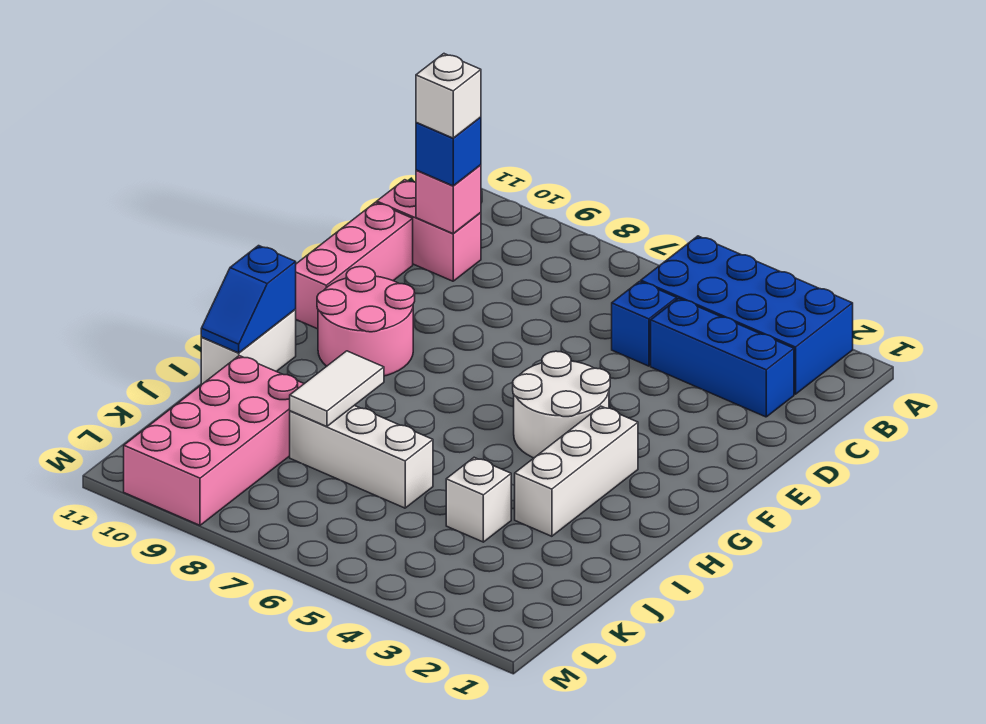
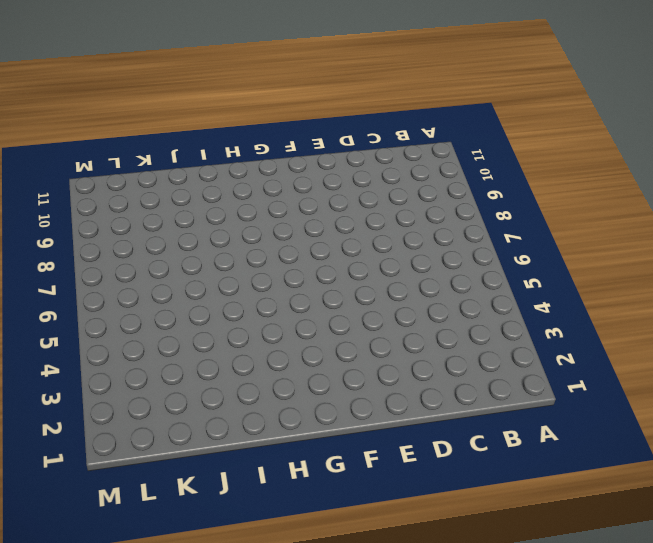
none -> blue brick A2:B5 level 1
none -> blue brick C2:C4 level 1
none -> blue brick C5 level 1

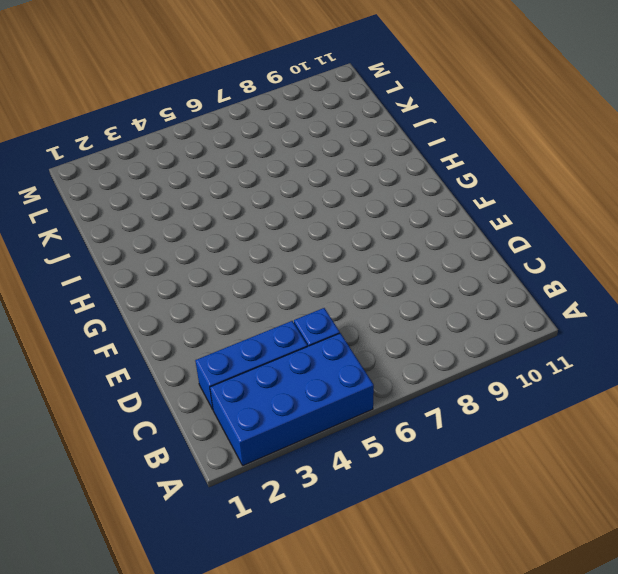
none -> pink brick C10:C11 level 1
none -> pink brick D11:F11 level 1
none -> white round brick F4:G5 level 1

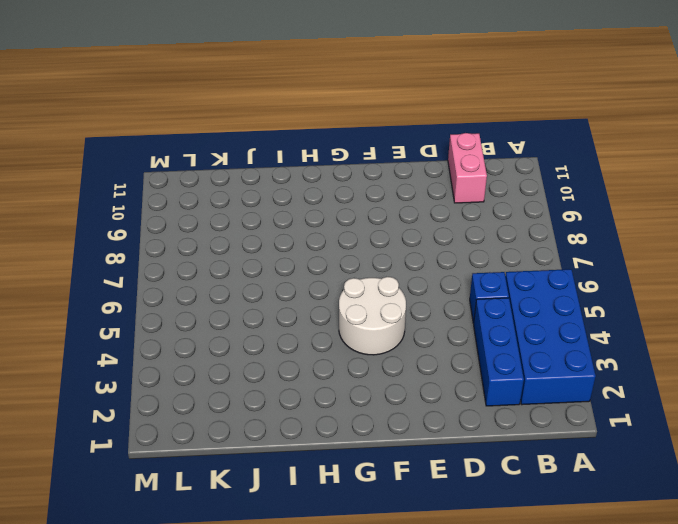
none -> pink brick D11:F11 level 1
none -> pink round brick F9:G10 level 1
none -> white brick G3:I3 level 1

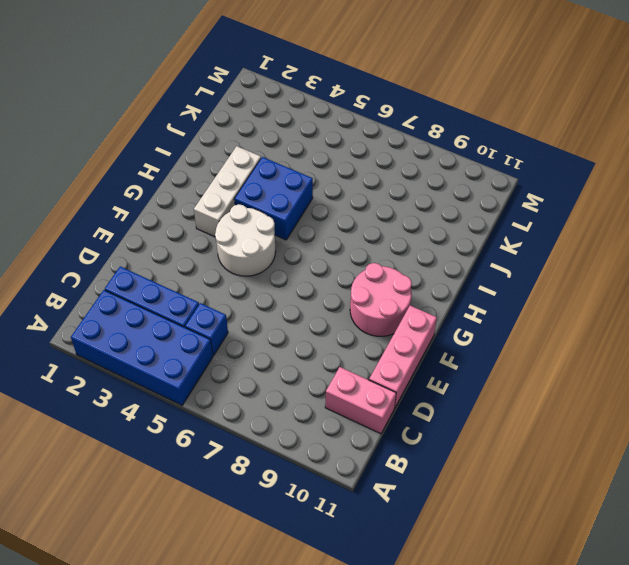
blue brick H4:I5 level 1 -> none
none -> white brick H11:I11 level 1
none -> white brick J4 level 1
none -> white brick J6:J8 level 1

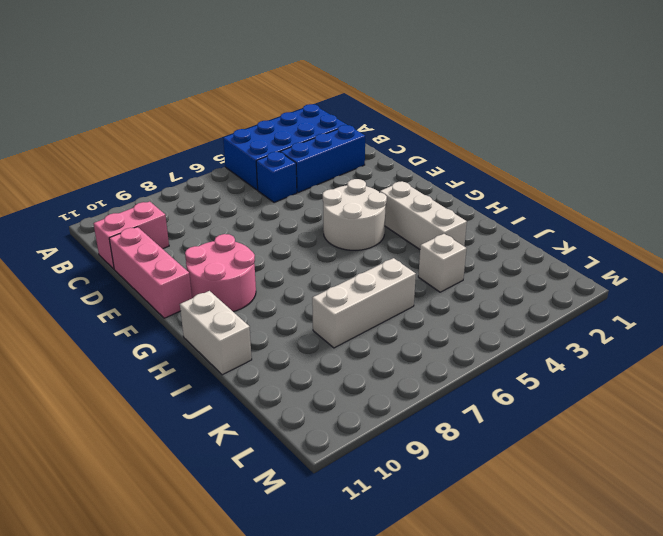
none -> pink brick J9:M10 level 1
none -> pink brick C10 level 2
none -> blue slope H11:I11 level 2 top H

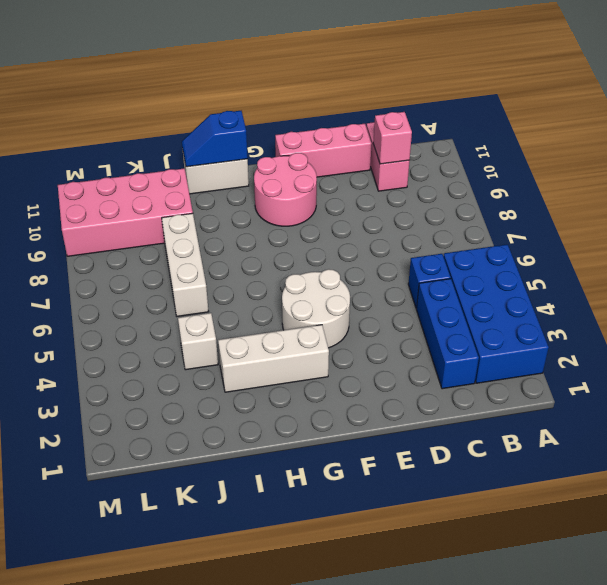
none -> white tile I8:J8 level 2
none -> blue brick C10 level 3
none -> white brick C10 level 4

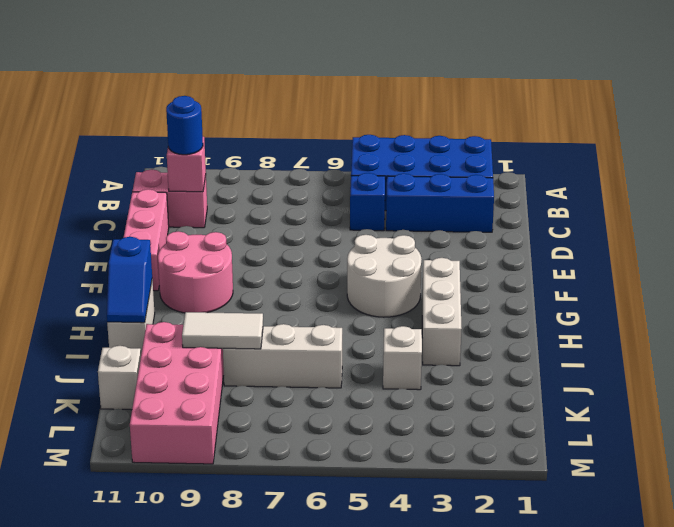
blue round brick C10 level 3 -> blue brick C10 level 3
white tile J8:J9 level 2 -> white tile I8:J8 level 2
white brick K11 level 1 -> white brick C10 level 4

